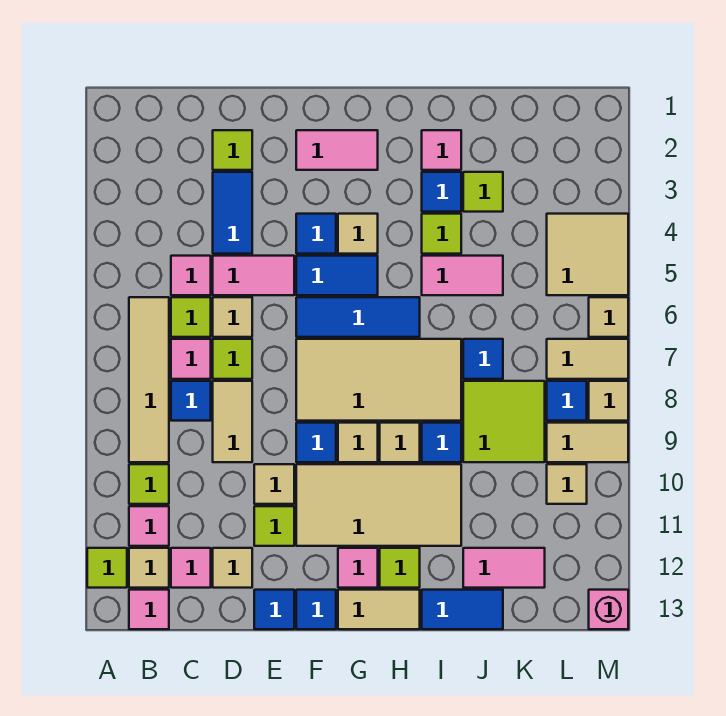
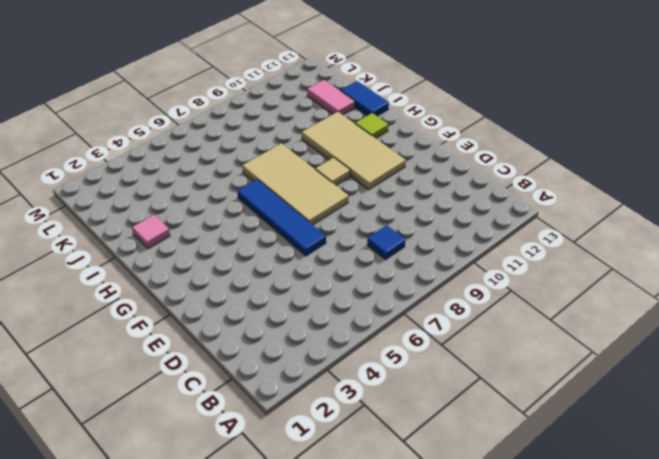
blue tile E6:H6 level 1 -> blue tile F6:H6 level 1
none -> lime tile A12 level 1
none -> tan tile B6:B9 level 1
none -> lime tile B10 level 1
none -> pink tile B11 level 1

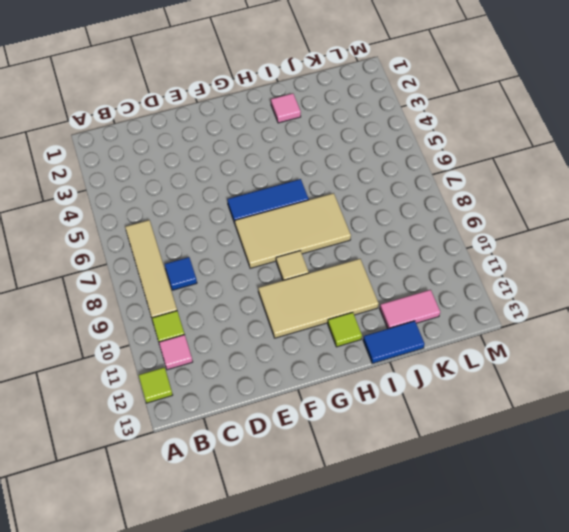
none -> tan tile B12 level 1
none -> pink tile B13 level 1
none -> pink tile C5 level 1
none -> lime tile C6 level 1

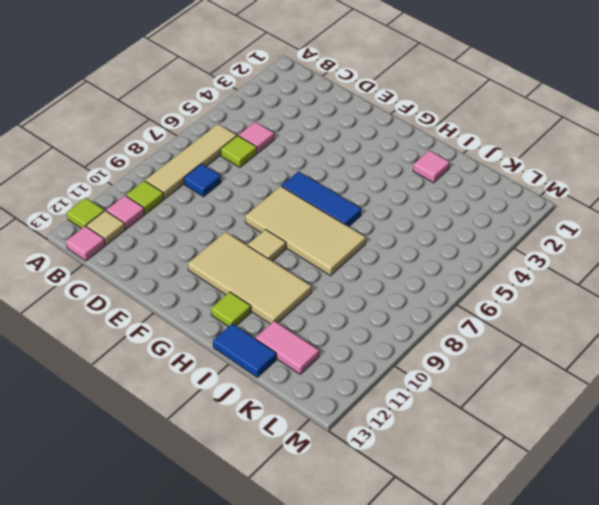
none -> pink tile C7 level 1
none -> pink tile C12 level 1
none -> lime tile D2 level 1
none -> blue tile D3:D4 level 1

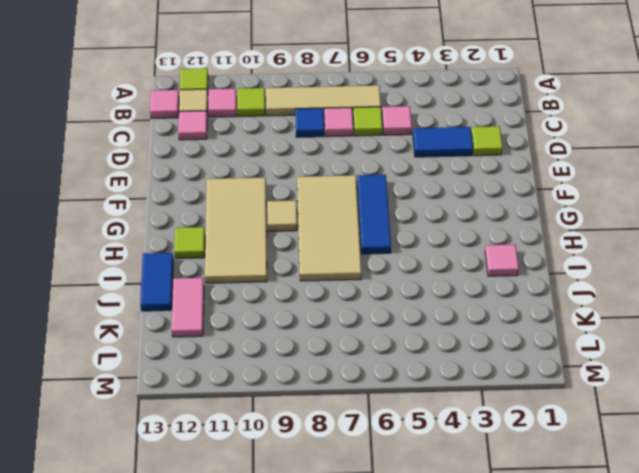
none -> pink tile D5:E5 level 1
none -> tan tile D6 level 1
none -> lime tile D7 level 1
none -> tan tile D8:D9 level 1

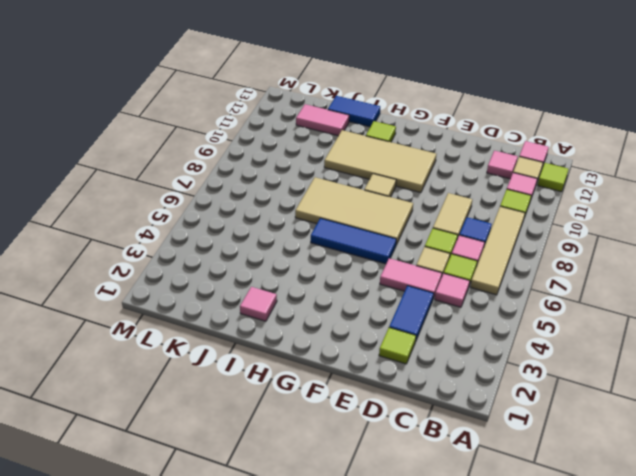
none -> tan tile D12 level 1
none -> tan tile E10 level 1
none -> lime tile E11 level 1
none -> blue tile E13 level 1

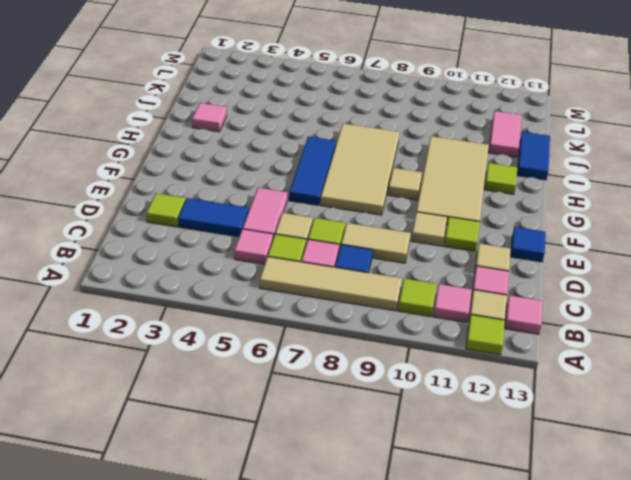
none -> pink tile F2:G2 level 1
none -> blue tile F4 level 1
none -> blue tile F5:G5 level 1
none -> blue tile F9 level 1

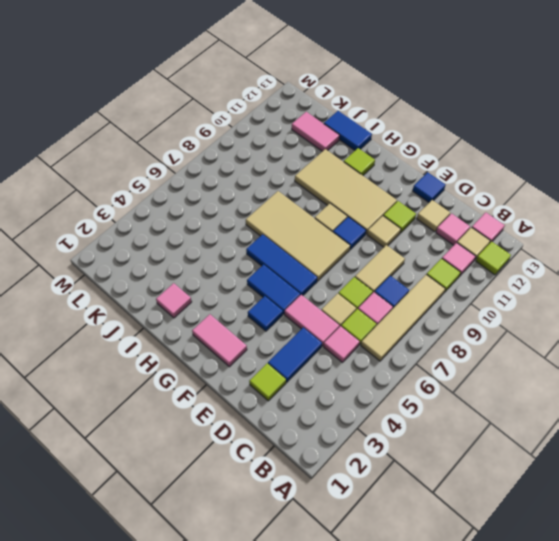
none -> blue tile F13 level 1
none -> tan tile G4 level 1
none -> pink tile G12 level 1
none -> tan tile G13:H13 level 1

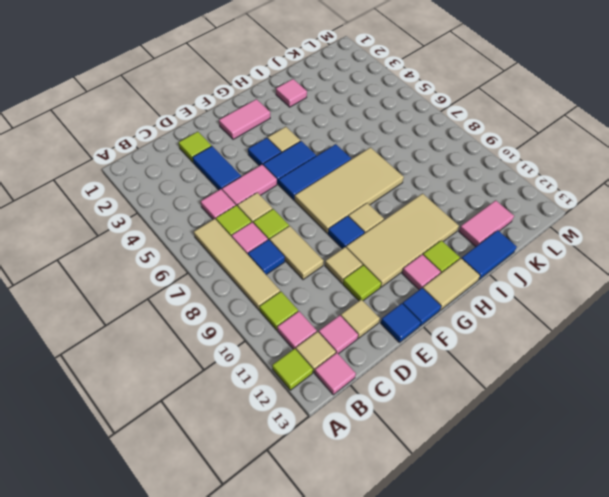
none -> tan tile H9 level 1
none -> blue tile I3 level 1
none -> lime tile I4 level 1
none -> pink tile I5:J5 level 1

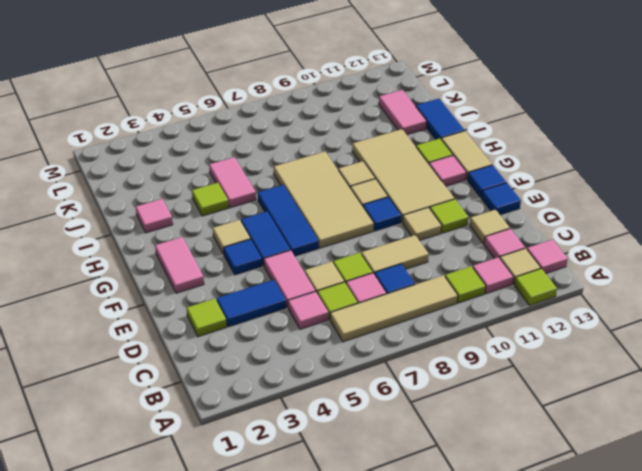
none -> blue tile I3 level 1
none -> blue tile I9 level 1
none -> lime tile J3 level 1
none -> blue tile J7 level 1

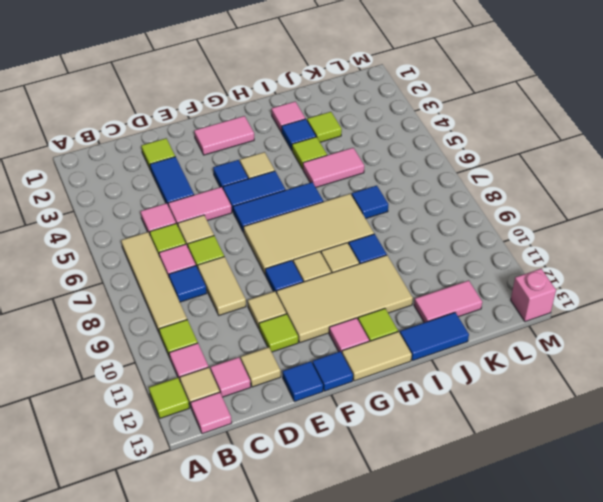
none -> lime tile J8:K9 level 1
none -> tan tile L4:M5 level 1
none -> tan tile L7:M7 level 1
none -> blue tile L8 level 1

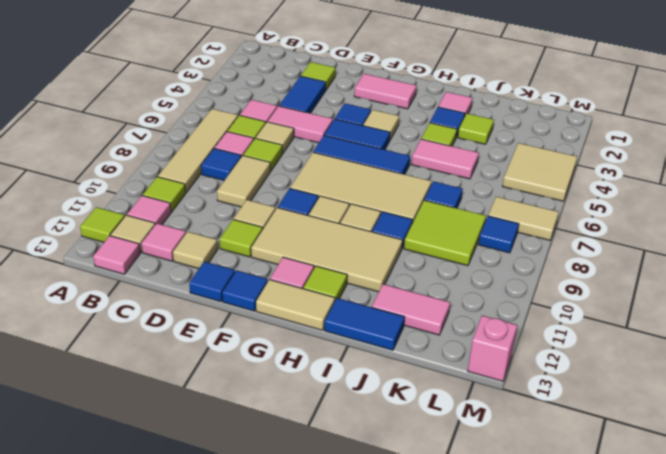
none -> tan tile L9:M9 level 1
none -> tan tile L10 level 1
none -> tan tile M6 level 1
none -> tan tile M8 level 1

